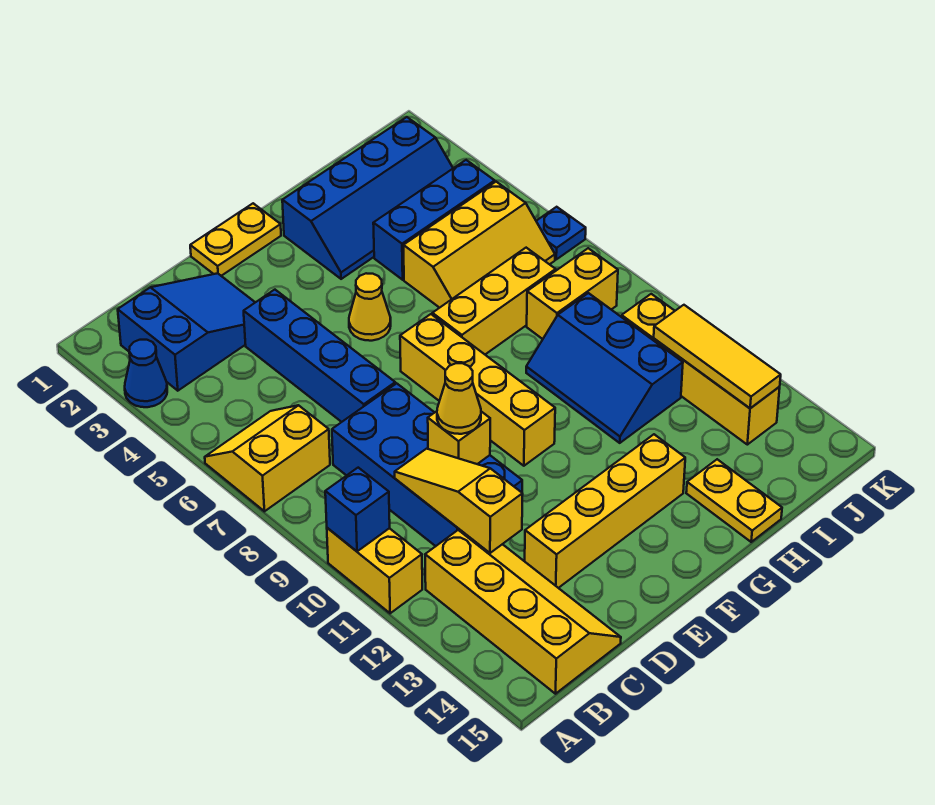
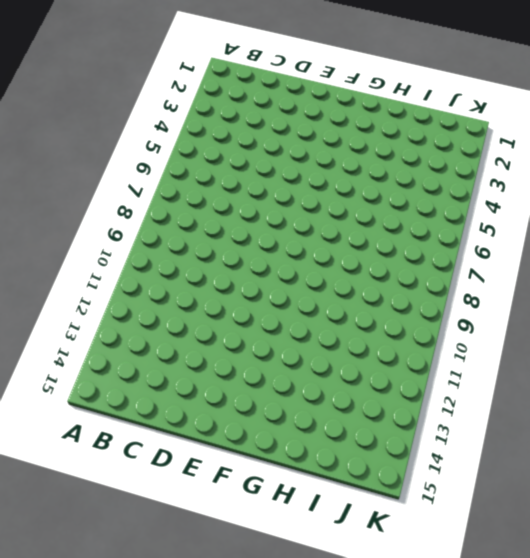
none -> blue cone A3 level 1
none -> yellow slope A6:B7 level 1 top 7
none -> yellow brick A10:A11 level 1

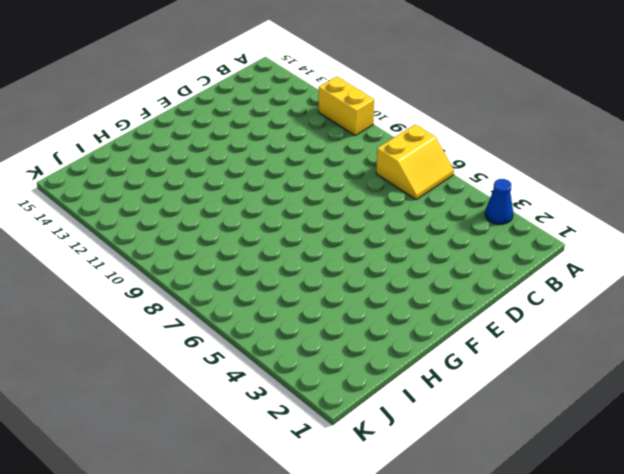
none -> blue slope B2:D3 level 1 top B
none -> yellow slope B12:C15 level 1 top B
none -> blue brick C8:D11 level 1

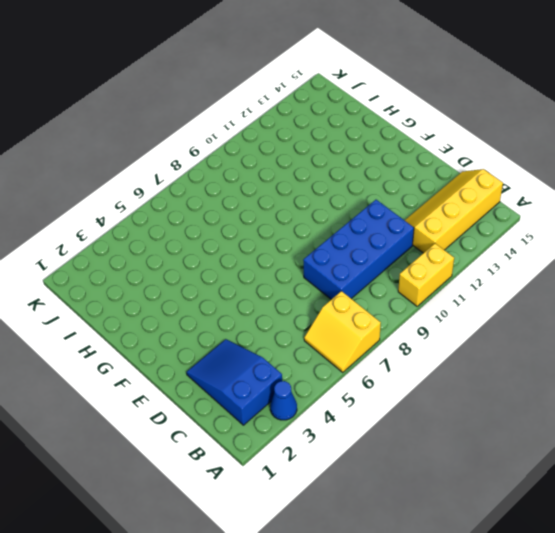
none -> blue brick D4:D7 level 1
none -> yellow brick D13:G13 level 1
none -> yellow plate E1:F1 level 1

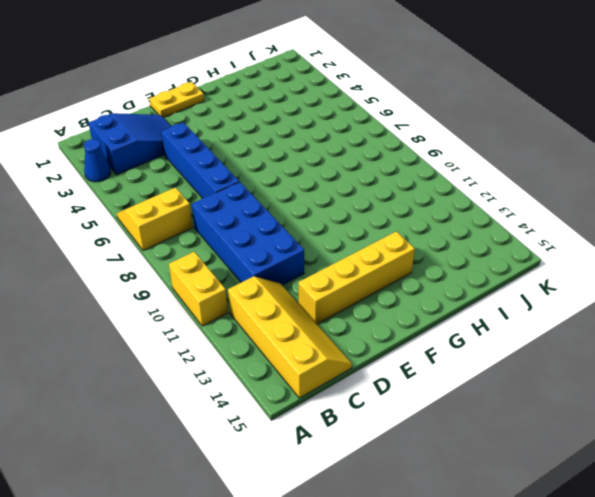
none -> yellow cone F5 level 1
none -> yellow brick F7:F10 level 1
none -> blue slope G2:J3 level 1 top 2

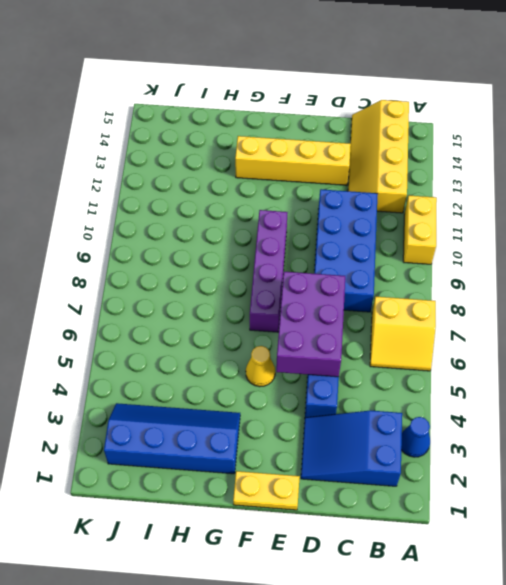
purple brick D5:E7 level 2 -> none
purple brick F7:F10 level 1 -> yellow brick F7:F10 level 1
none -> yellow brick G7:I7 level 1
none -> blue brick H4:J4 level 1
none -> yellow slope H5:J6 level 1 top 5

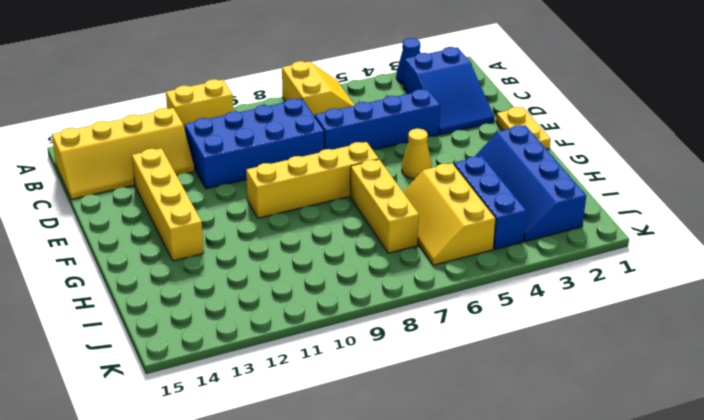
none -> blue slope H9:I11 level 1 top I
none -> yellow plate H14:H15 level 1
none -> yellow brick I8:J8 level 1

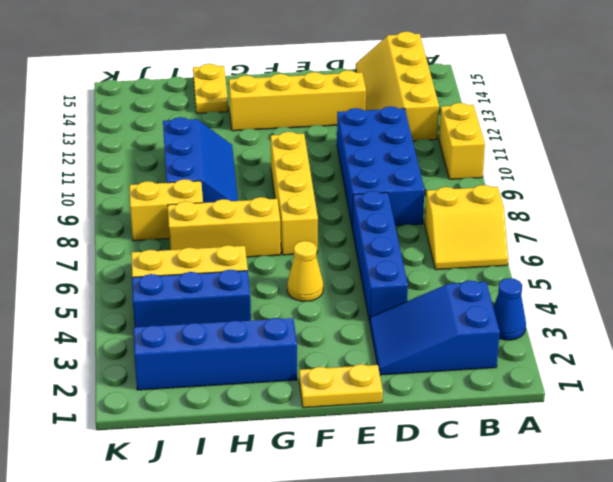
none -> yellow brick J10:J13 level 1
none -> blue plate K6 level 1
none -> blue brick A10 level 2

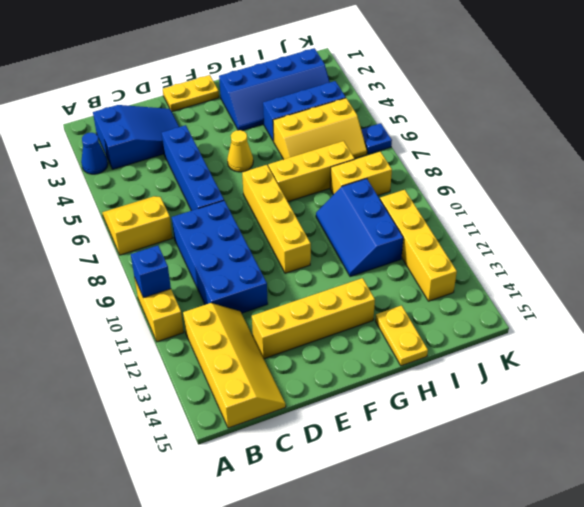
none -> yellow slope C10:C12 level 2 top 12
none -> yellow brick D10 level 2
none -> yellow tile J11:J13 level 2

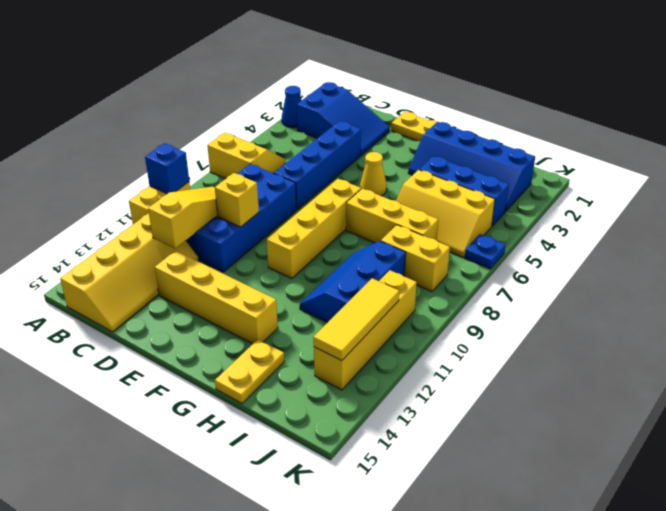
none -> yellow cone D10 level 3

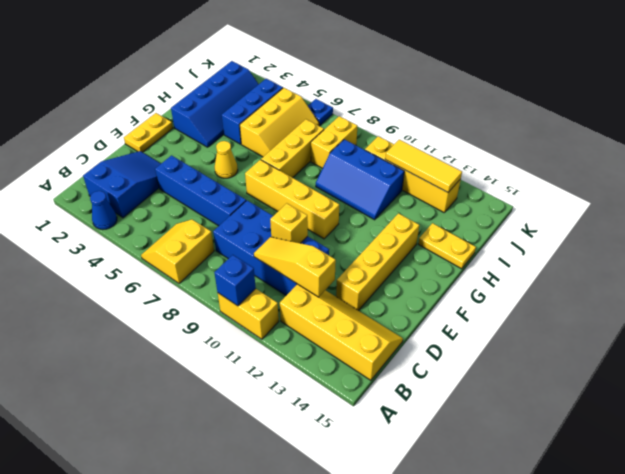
none -> yellow cone D10 level 3

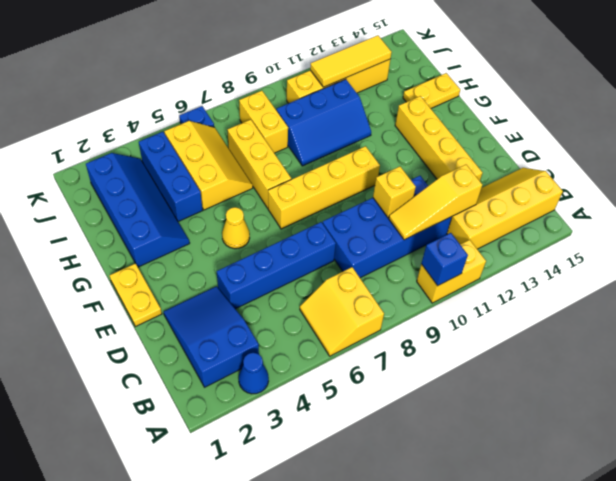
none -> yellow cone D10 level 3

